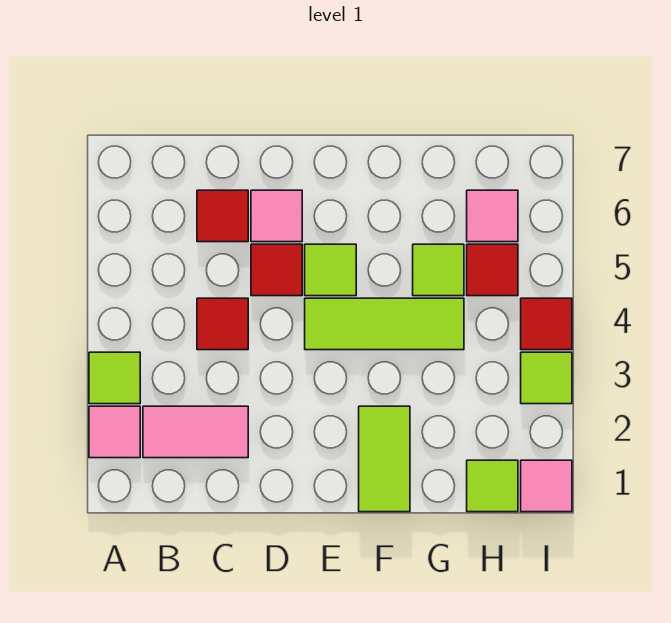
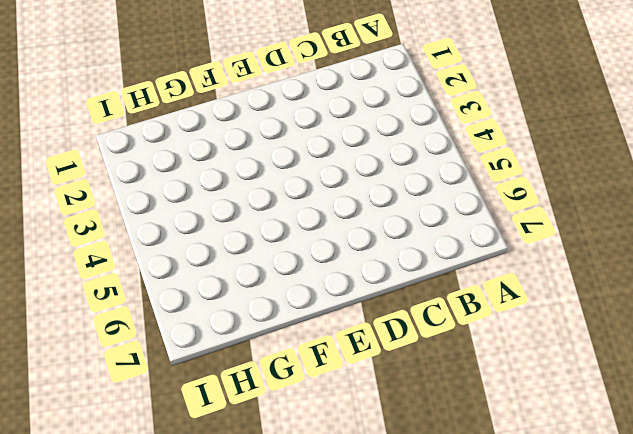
none -> pink tile A2 level 1
none -> lime tile A3 level 1
none -> pink tile B2:C2 level 1

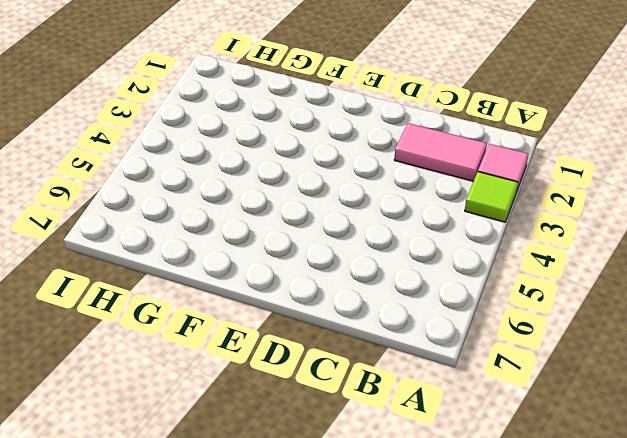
none -> red tile C4 level 1
none -> red tile C6 level 1
none -> red tile D5 level 1

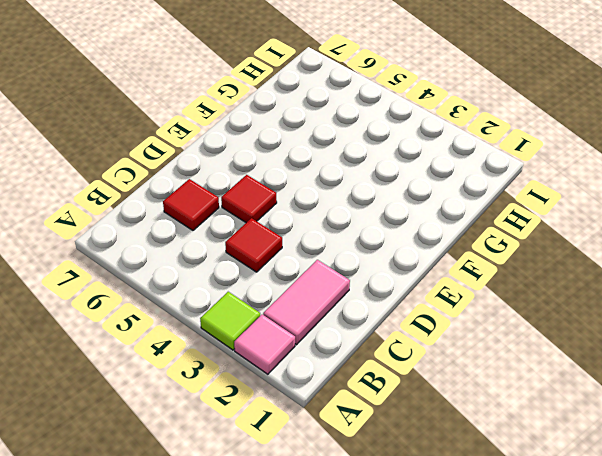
none -> pink tile D6 level 1
none -> lime tile E4:G4 level 1
none -> lime tile E5 level 1

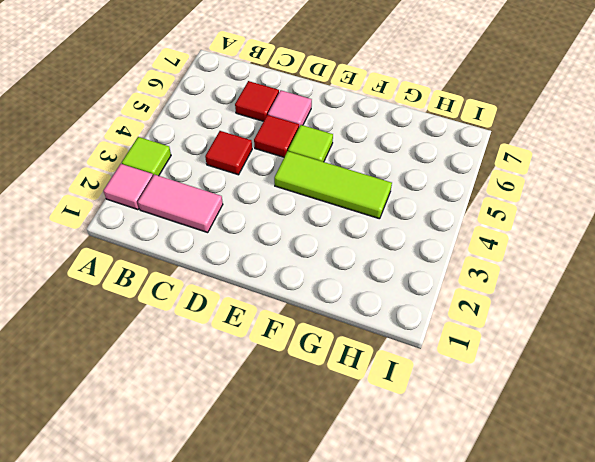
none -> lime tile F1:F2 level 1
none -> lime tile G5 level 1
none -> lime tile H1 level 1

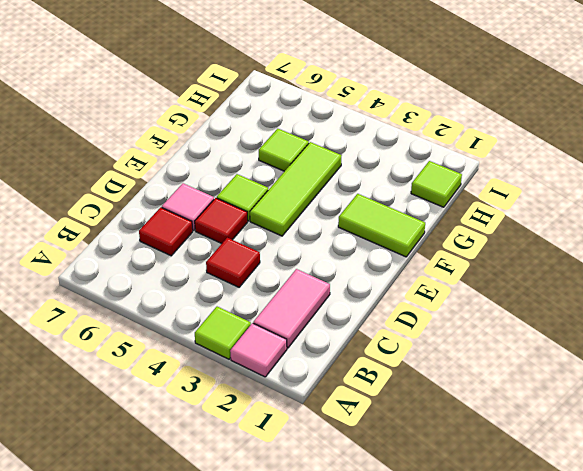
none -> red tile H5 level 1
none -> pink tile H6 level 1
none -> pink tile I1 level 1

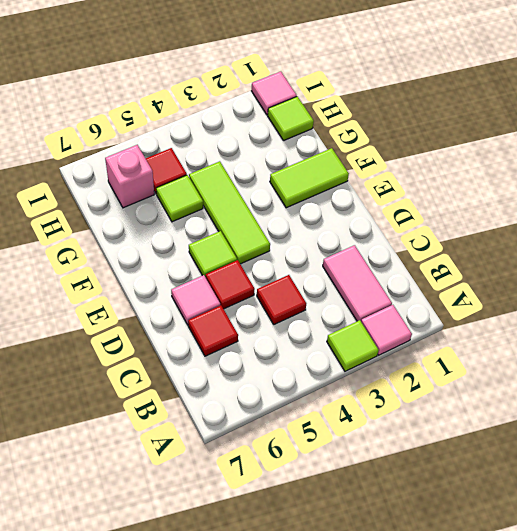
pink brick H6 level 1 -> pink tile H6 level 1
none -> lime tile I3 level 1
none -> red tile I4 level 1

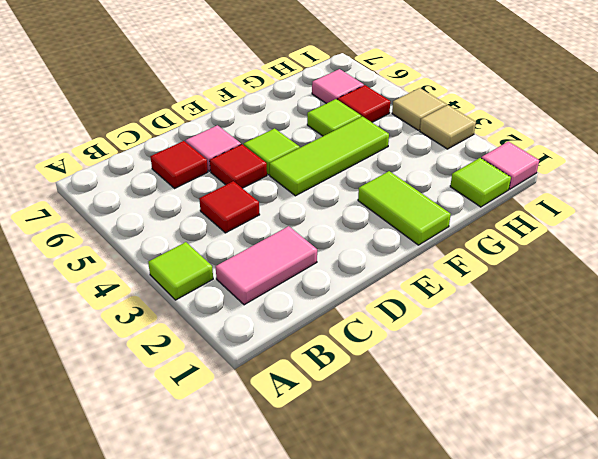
tan tile I3 level 1 -> lime tile I3 level 1
tan tile I4 level 1 -> red tile I4 level 1
none -> pink tile A2 level 1

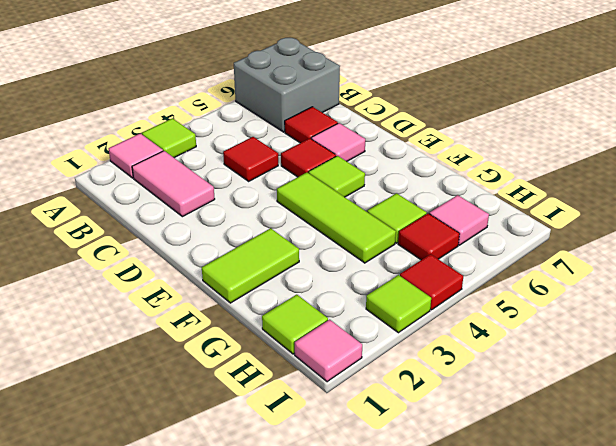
grey brick A6:B7 level 1 -> none

